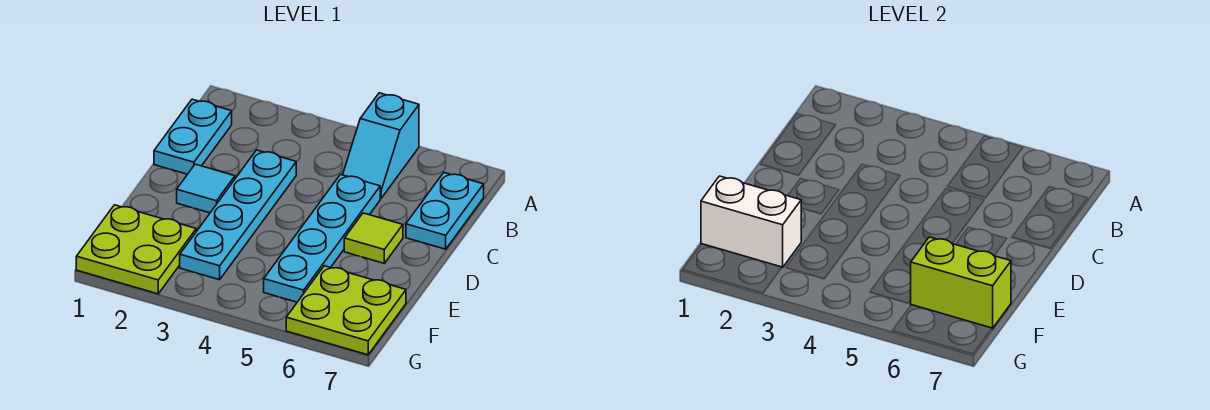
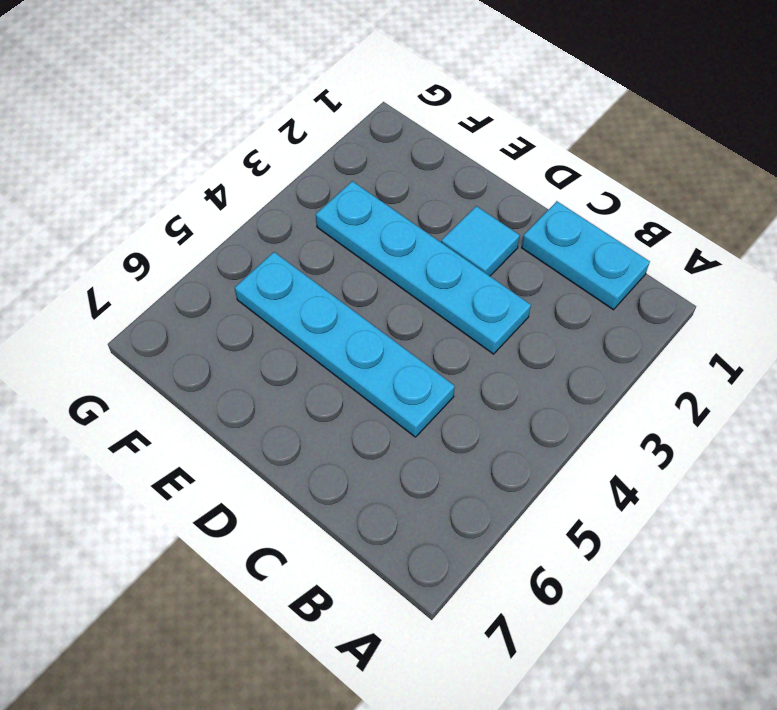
none -> cyan slope A5:B5 level 1 top A
none -> cyan plate B7:C7 level 1

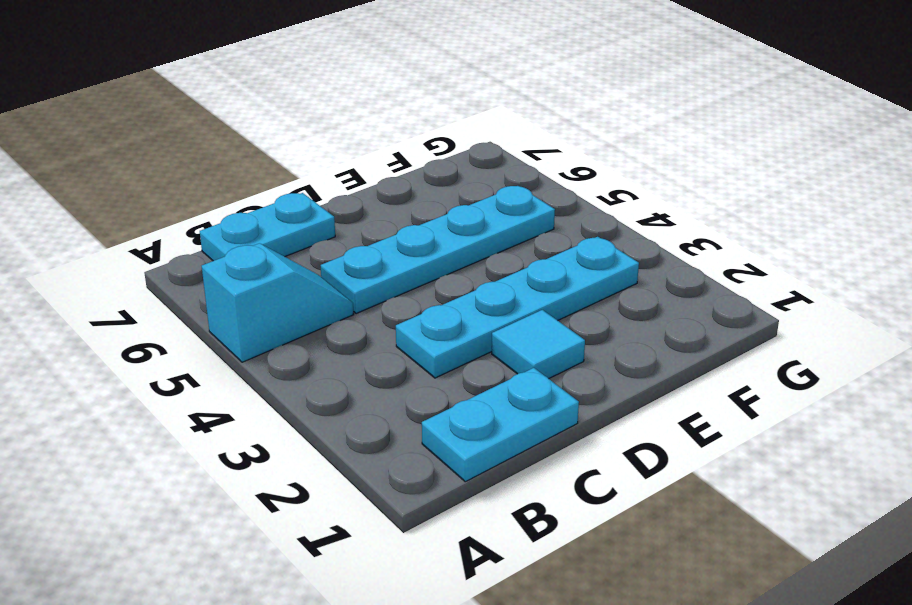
none -> lime tile D6 level 1
none -> lime plate F1:G2 level 1

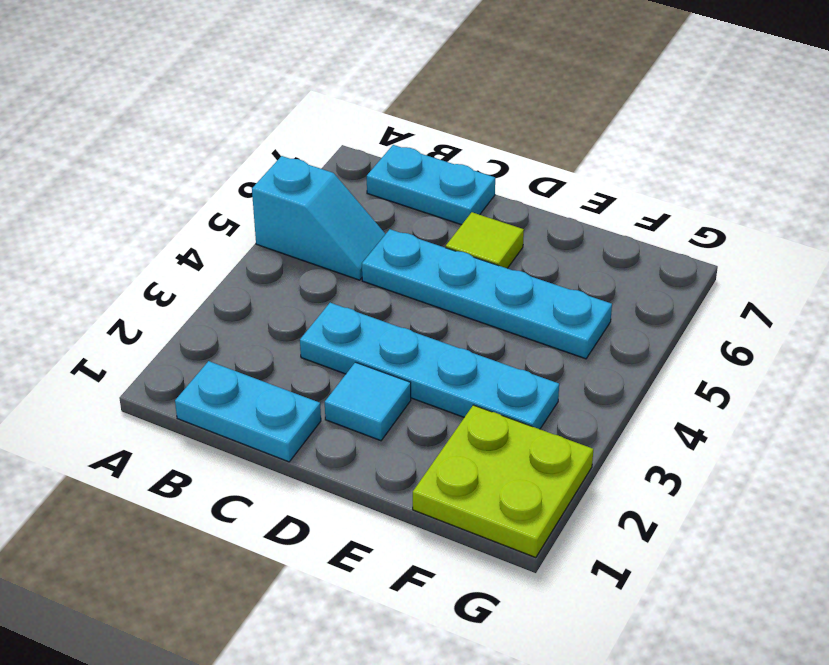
none -> lime plate F6:G7 level 1
none -> white brick F1:F2 level 2

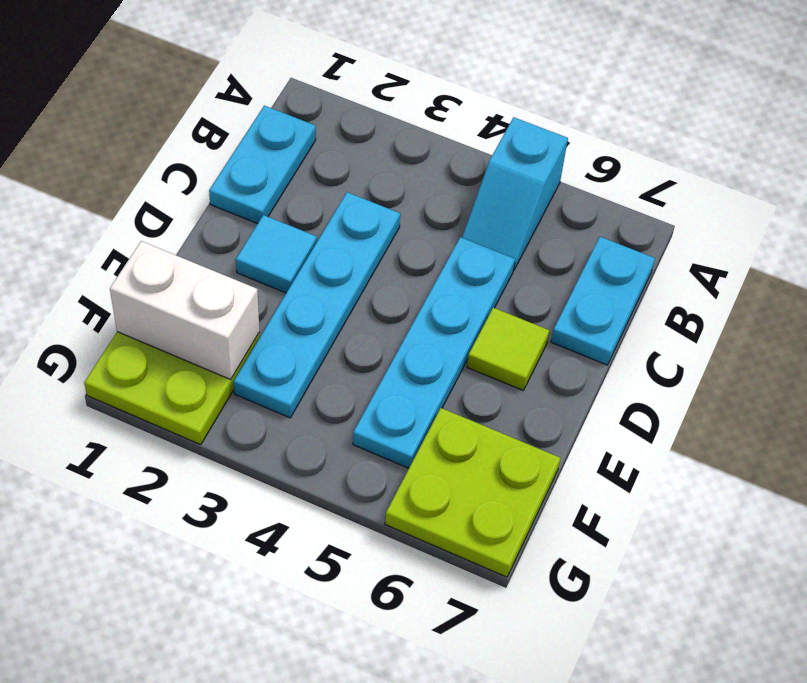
none -> lime brick F6:F7 level 2

